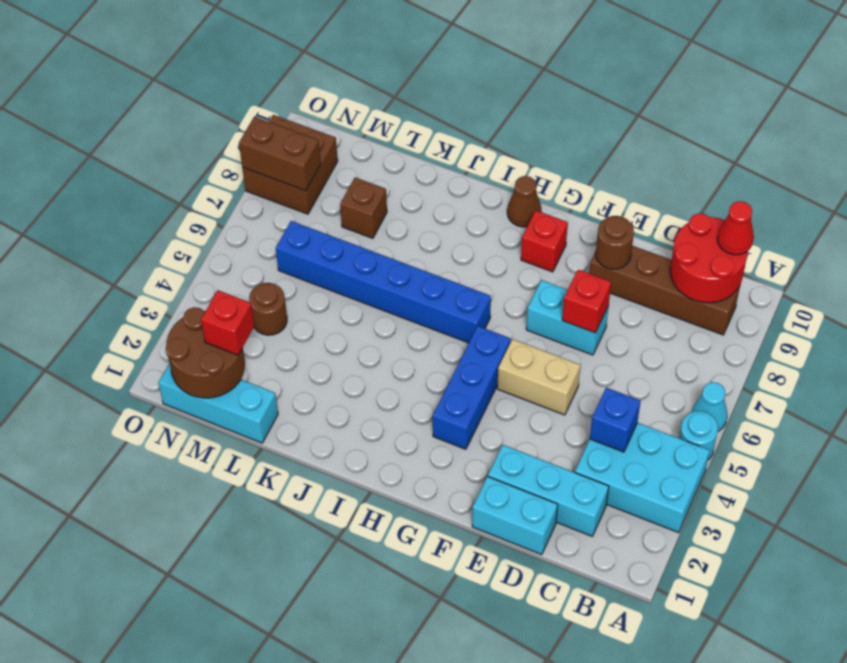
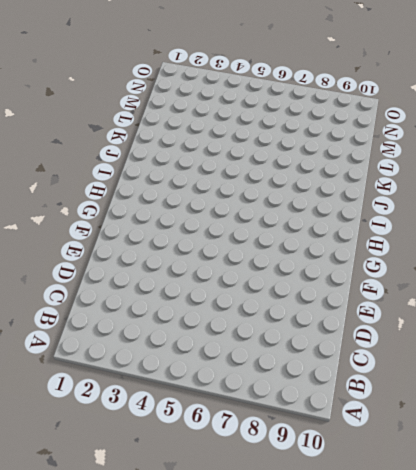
none -> cyan brick A3:C4 level 1
none -> cyan round brick A5 level 1
none -> cyan cone A6 level 1

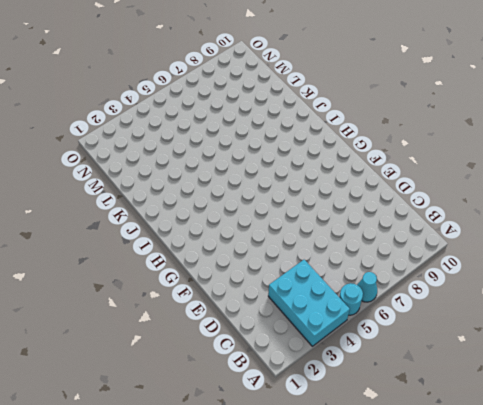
none -> brown brick B9:E9 level 1
none -> cyan brick C2:E2 level 1
none -> cyan brick D1:E1 level 1

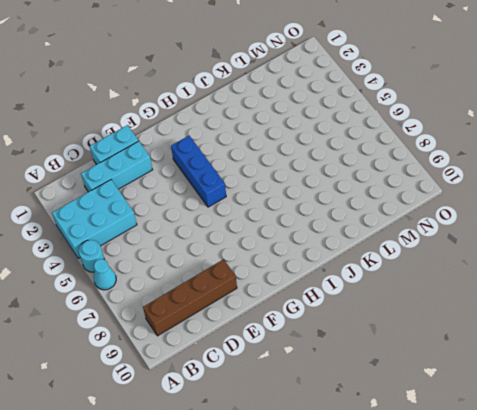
none -> tan brick E5:F5 level 1
none -> cyan brick E7:F7 level 1
none -> red brick G9 level 1

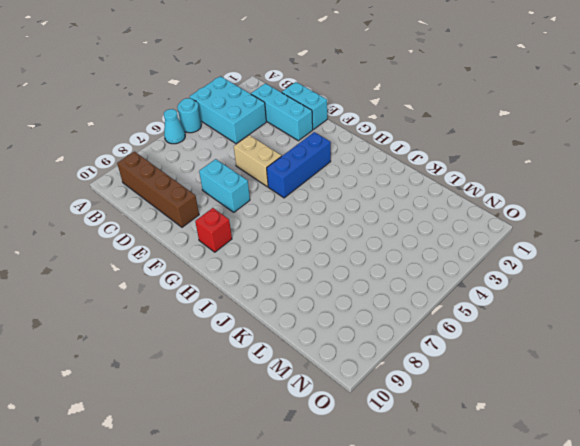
none -> blue brick H6:M6 level 1
none -> brown cone H10 level 1
none -> cyan brick L1:N1 level 1

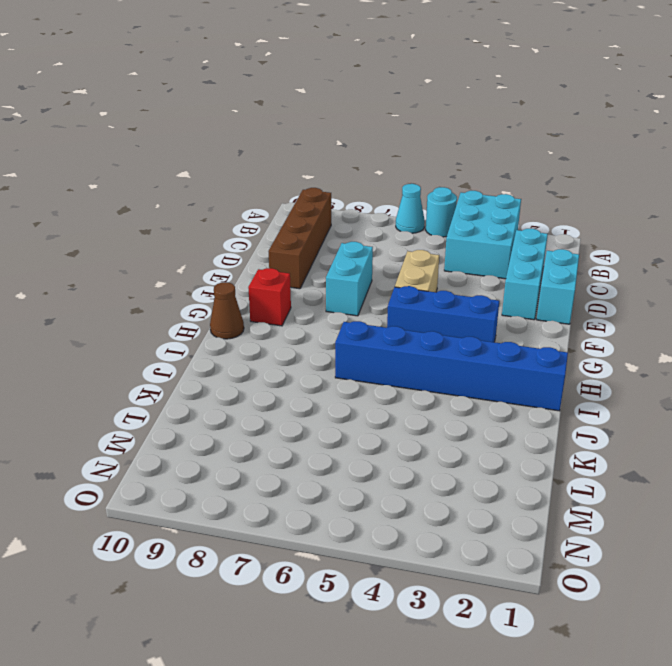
blue brick I1:I6 level 1 -> blue brick H6:M6 level 1
none -> cyan brick L1:N1 level 1
none -> brown brick L8 level 1
none -> brown round brick M4 level 1

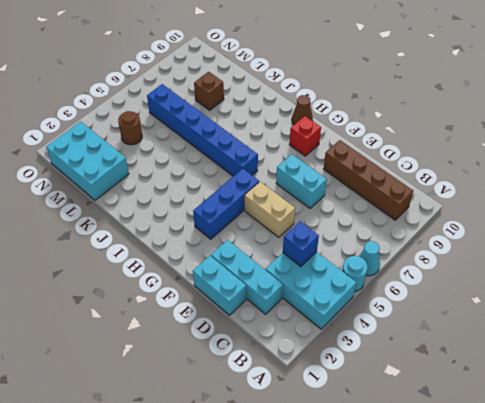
cyan brick L1:N2 level 1 -> cyan brick L1:N1 level 1
none -> brown brick N8:O9 level 1
none -> red round brick B9:C10 level 2
none -> red brick E7 level 2

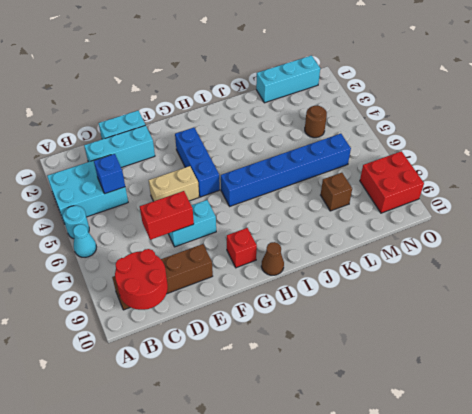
red brick D7:E7 level 2 -> red brick E7 level 2
red brick N8:O9 level 1 -> brown brick N8:O9 level 1
none -> brown round brick E9 level 2
none -> brown round brick M1:N2 level 2
none -> brown brick N8:O8 level 2

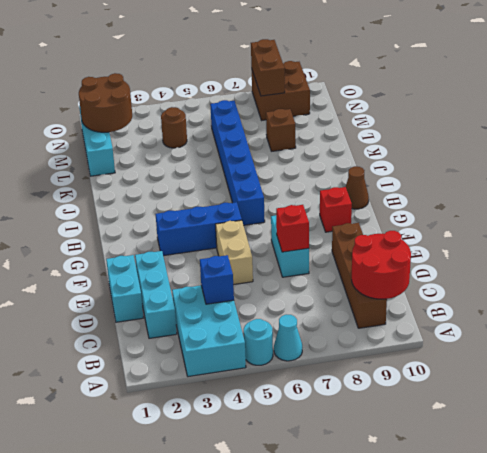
none -> brown round brick E9 level 2
none -> red cone B10 level 3
none -> red brick M2 level 3

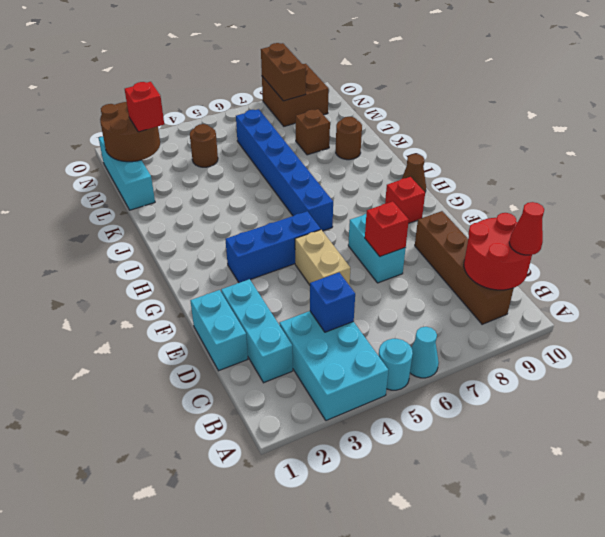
brown round brick K9 level 1 -> brown round brick E9 level 2

